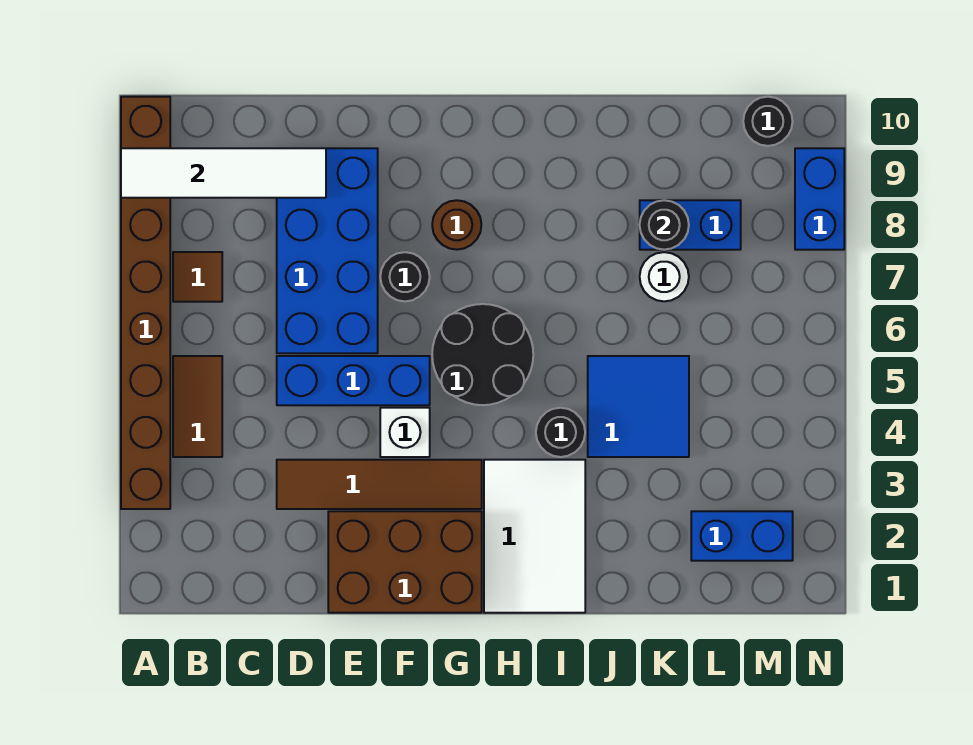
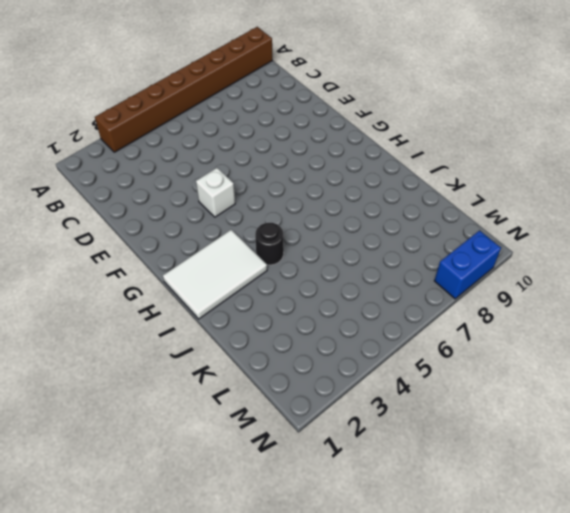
none -> brown tile B4:B5 level 1
none -> brown tile B7 level 1
none -> brown tile D3:G3 level 1

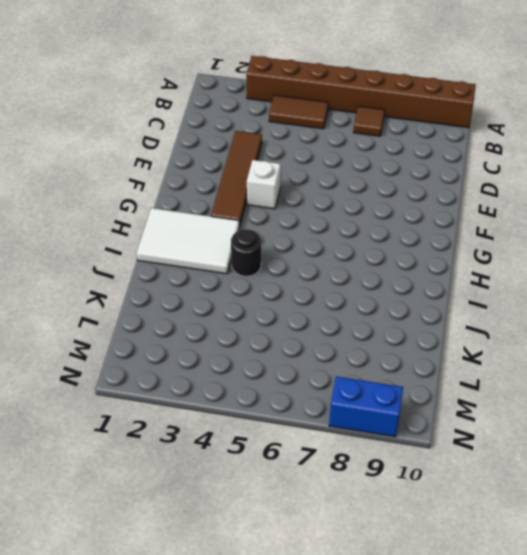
none -> blue brick D5:F5 level 1
none -> blue brick D6:E9 level 1
none -> brown brick E1:G2 level 1

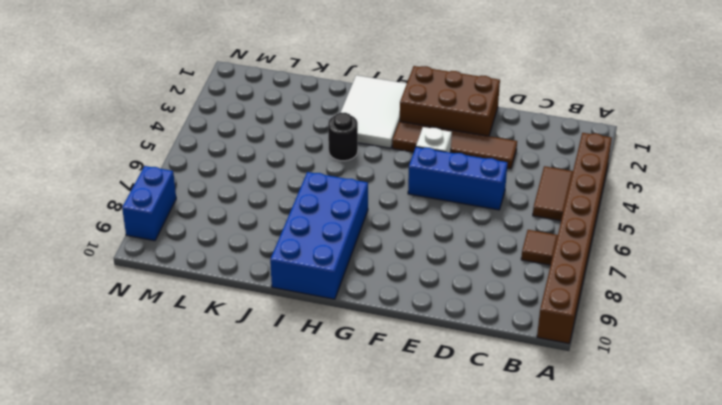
blue brick H7:I10 level 1 -> blue brick D6:E9 level 1
none -> black round brick F7 level 1
none -> black round brick G5:H6 level 1
none -> brown round brick G8 level 1

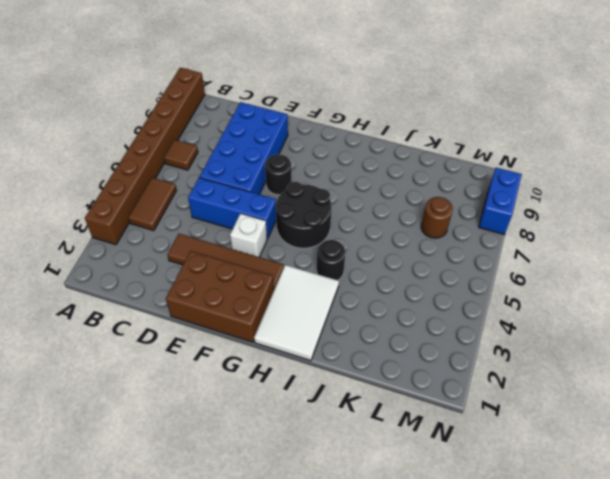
brown round brick L7 level 1 -> brown round brick G8 level 1
none -> blue tile J4:K5 level 1
none -> white round brick K7 level 1
none -> blue brick K8:L8 level 1

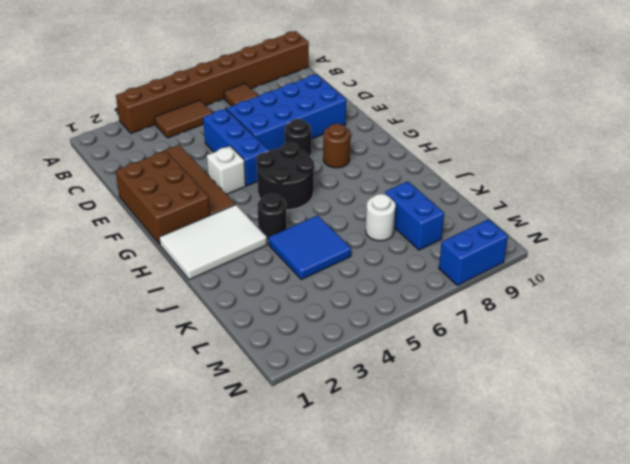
none -> blue brick L2:M2 level 1
none -> black round brick M10 level 1
none -> white tile A9:D9 level 2

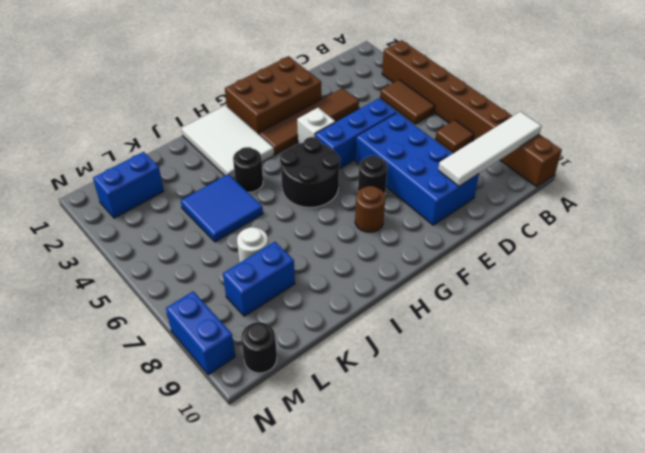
none -> black round brick K8 level 2

